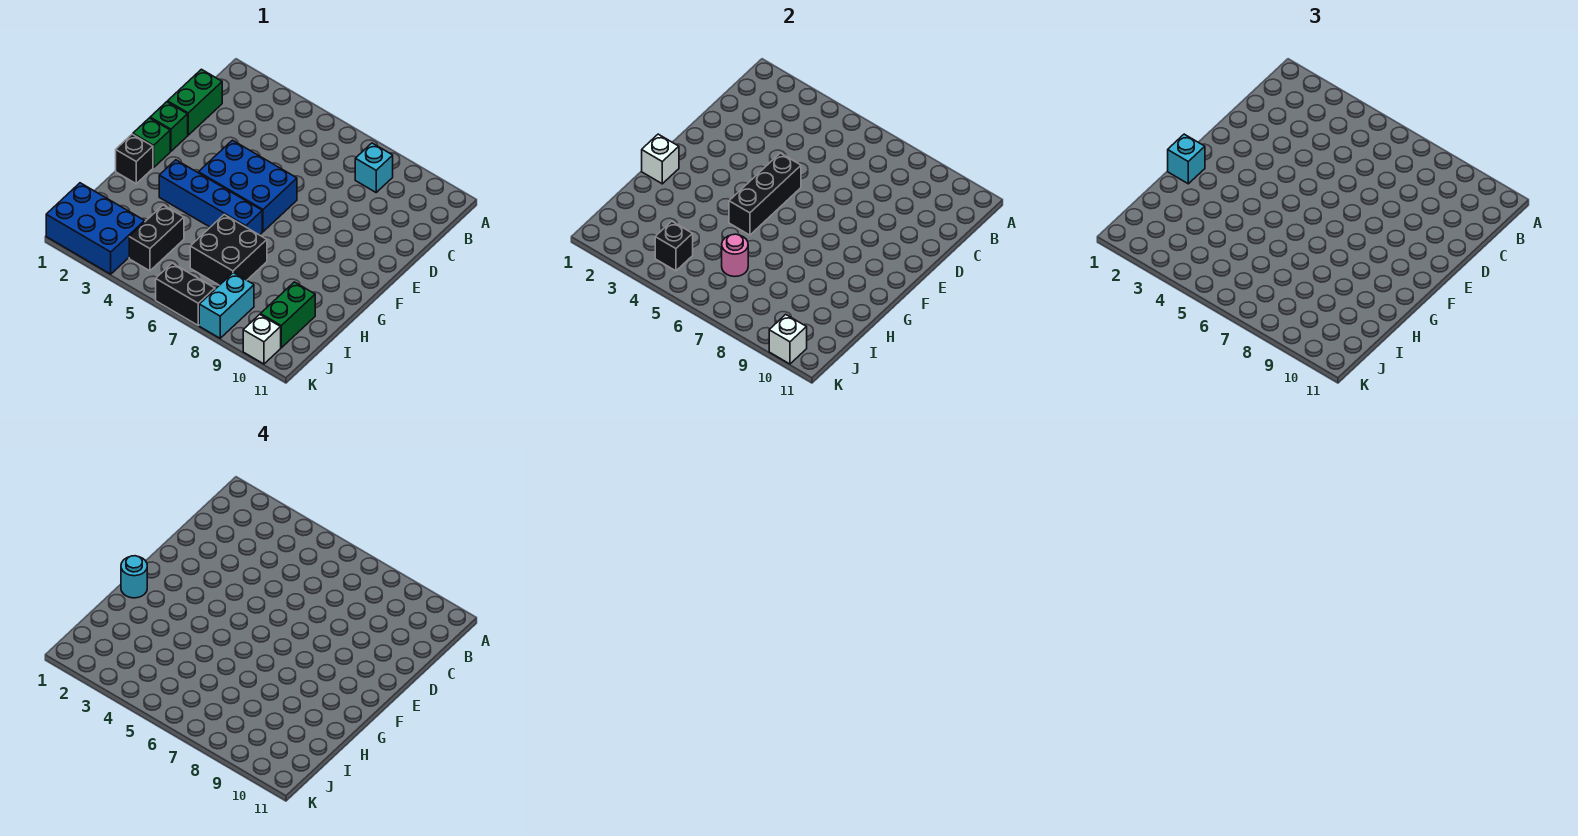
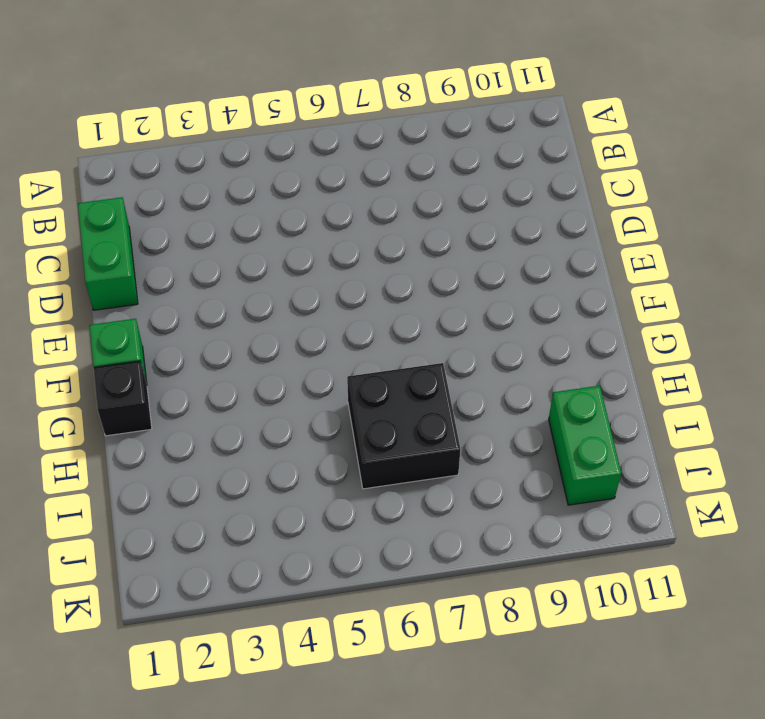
none -> cyan brick B8 level 1
none -> green brick E1 level 1
none -> blue brick E4:F6 level 1

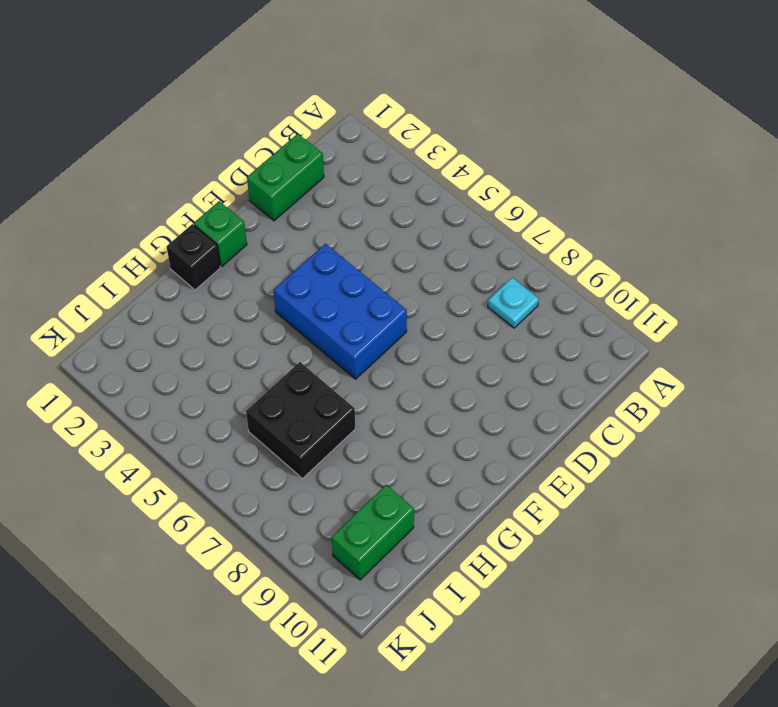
cyan plate B8 level 1 -> cyan brick B8 level 1
none -> green brick E1 level 1
none -> blue brick G3:G6 level 1
none -> black brick I4:J4 level 1

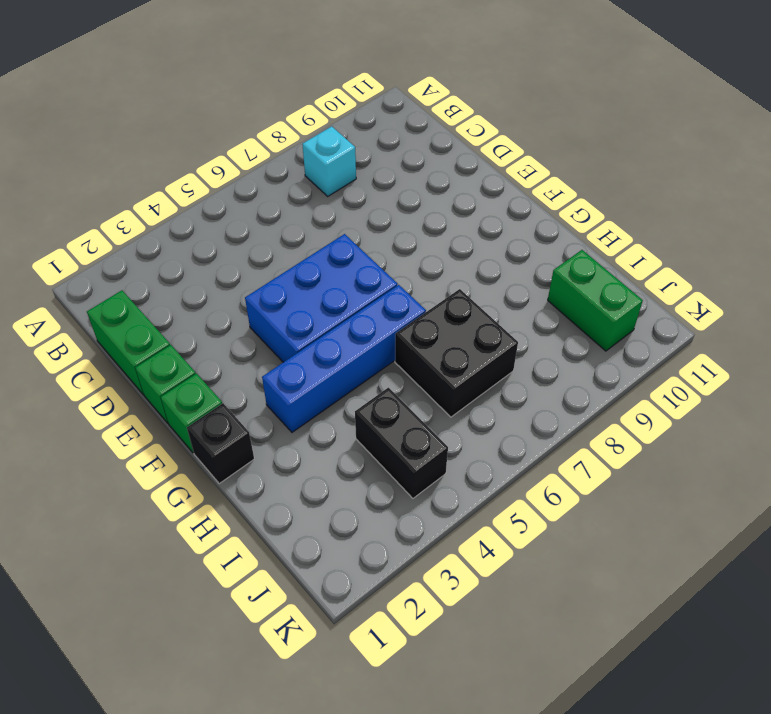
none -> blue brick J1:K3 level 1
none -> cyan brick J8:K8 level 1
none -> black brick K6:K7 level 1

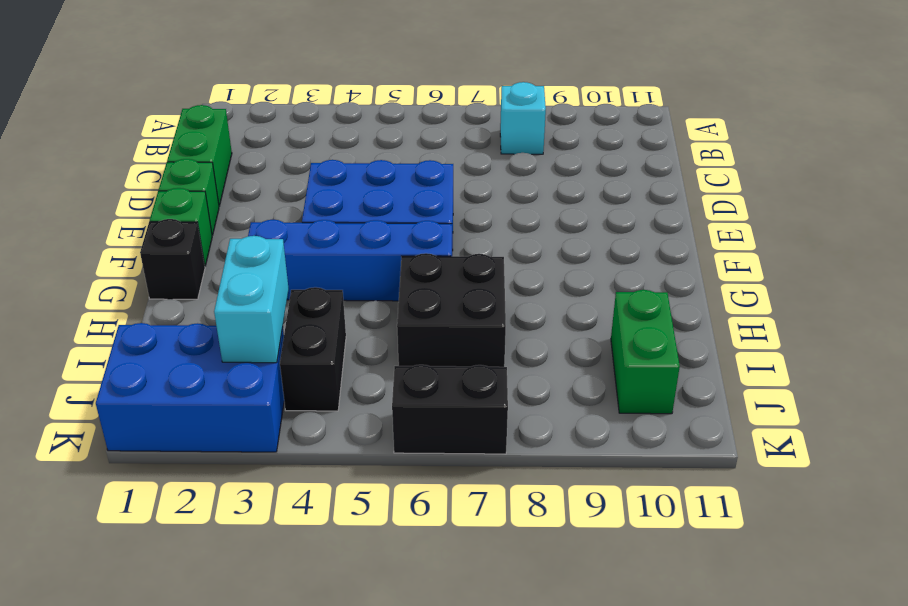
cyan brick I3:J3 level 2 -> cyan brick J8:K8 level 1
none -> white brick K10 level 1
none -> black brick E5:G5 level 2
none -> white brick G1 level 2

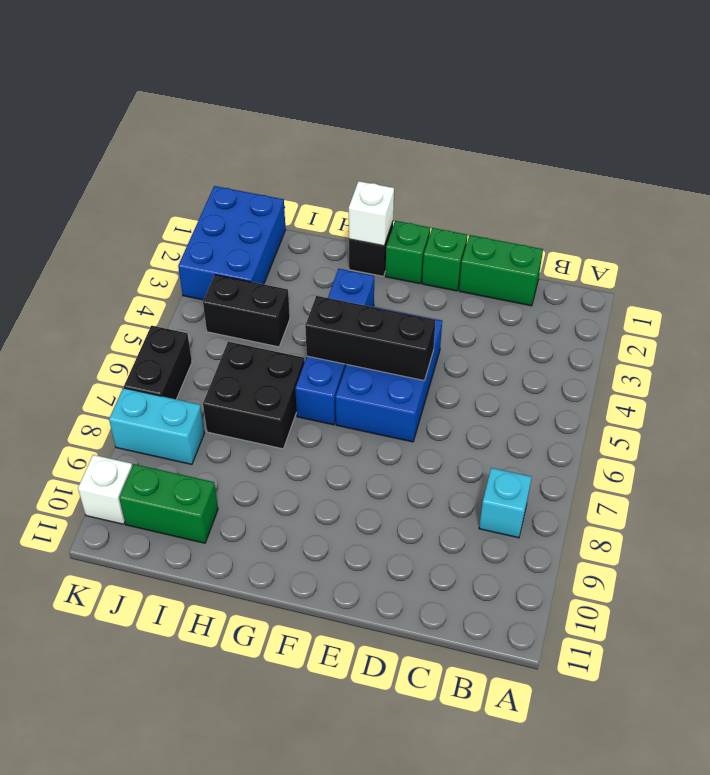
none -> pink round brick I6 level 2
none -> black brick J4 level 2
none -> white brick K10 level 2

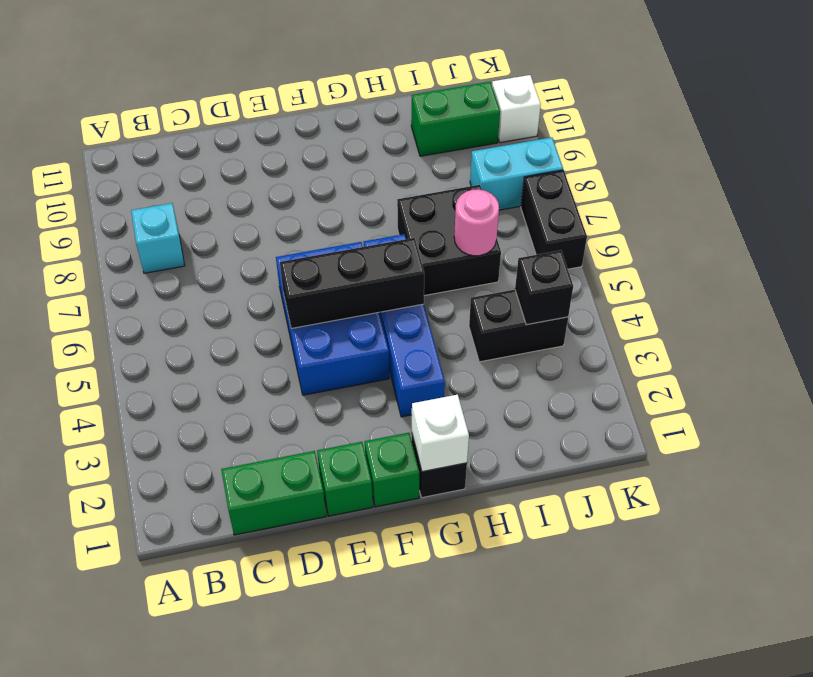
none -> blue brick J1:K3 level 1
none -> white brick K10 level 2
none -> cyan brick G1 level 3

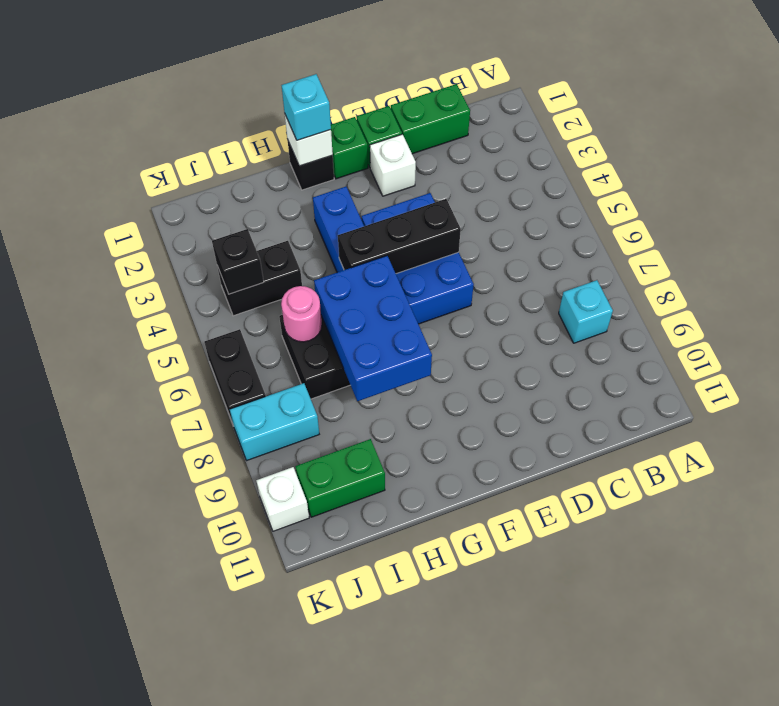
white brick E2 level 1 -> white brick K10 level 2
blue brick G6:H8 level 2 -> blue brick J1:K3 level 1
none -> cyan round brick G1 level 4

